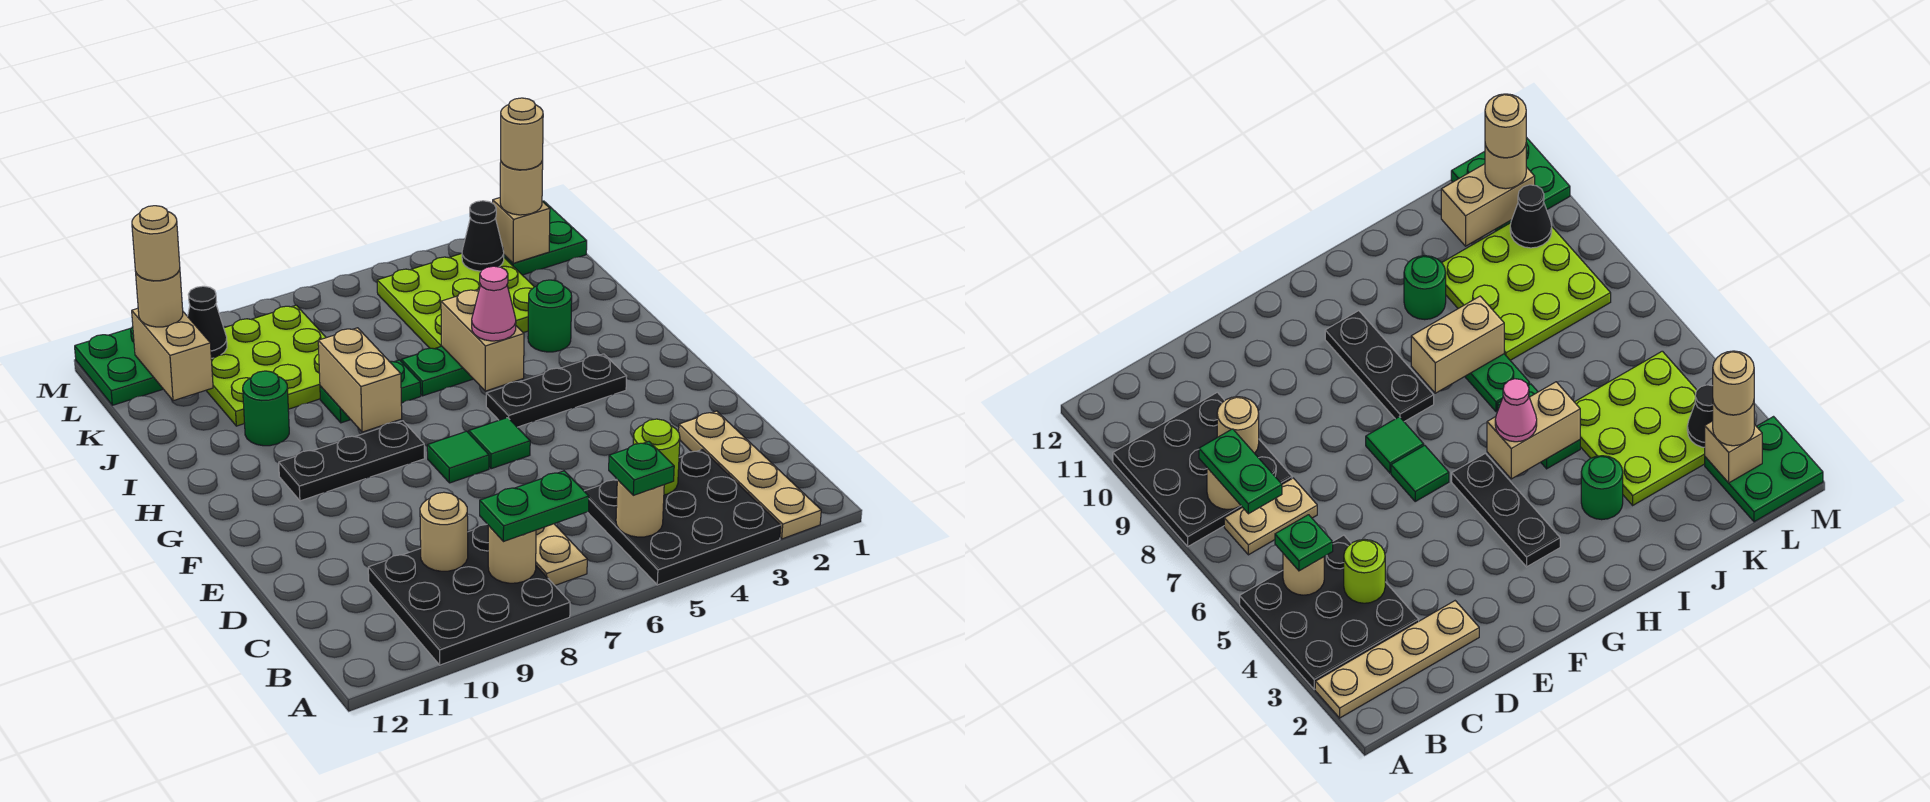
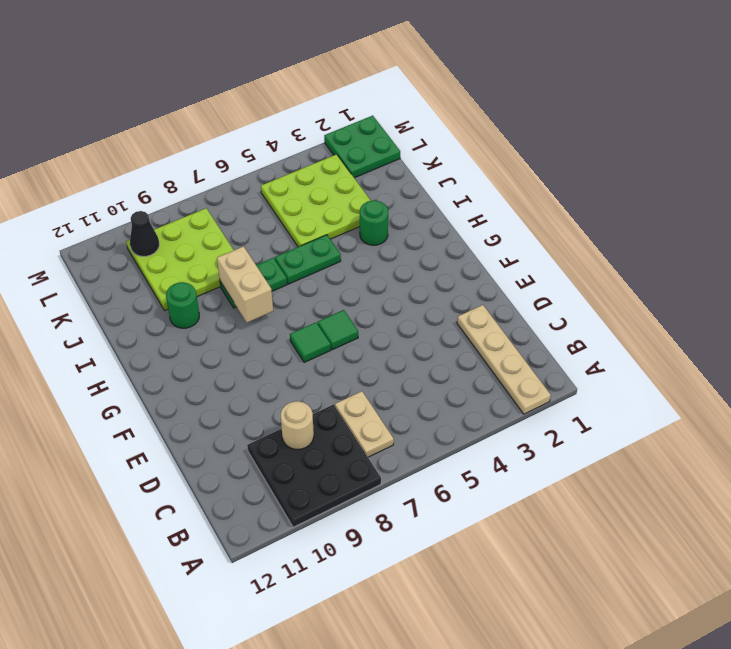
none -> black plate A3:C5 level 1
none -> black plate G3:G5 level 1
none -> black plate G8:G10 level 1
none -> green plate L11:M12 level 1

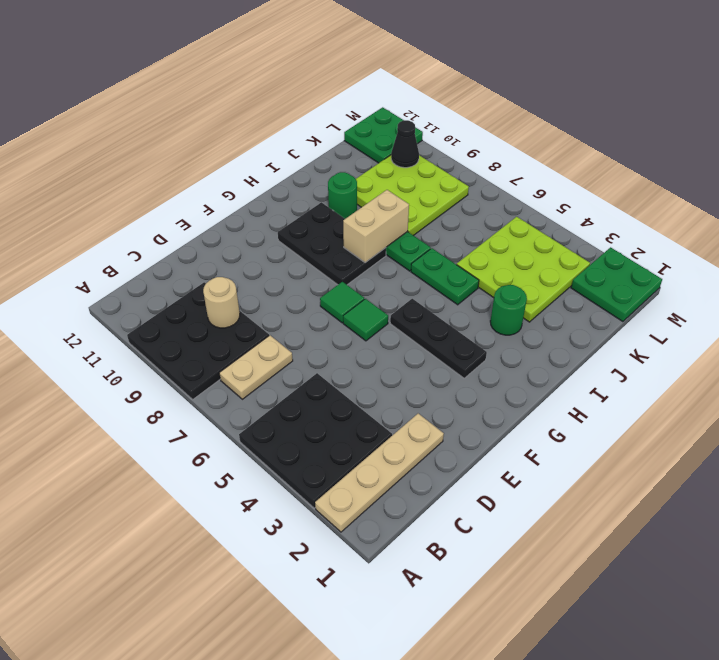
black plate G8:H10 level 1 -> black plate G8:G10 level 1
none -> tan round brick B5 level 2
none -> tan round brick B8 level 2
none -> lime round brick C4 level 2
none -> tan brick H5:I5 level 2

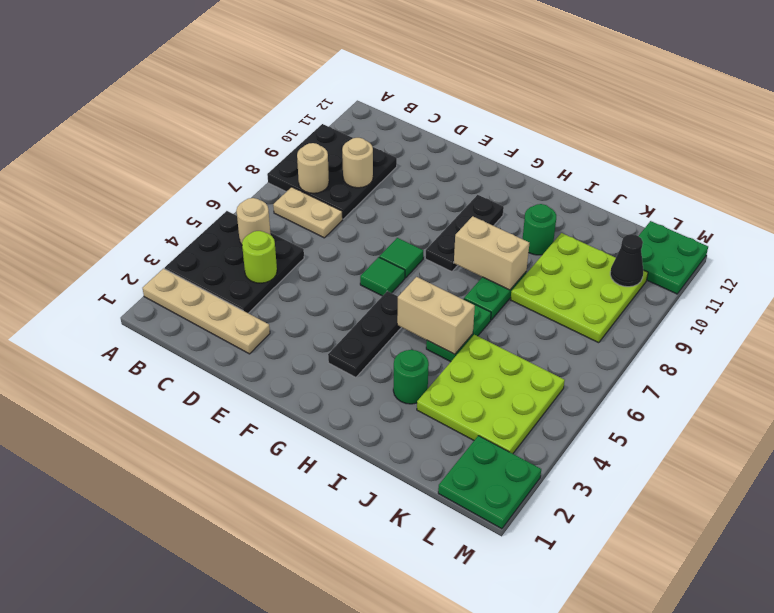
none -> tan brick K11:L11 level 2
none -> tan brick L2 level 2
none -> black cone L3 level 2
none -> green plate B5 level 3

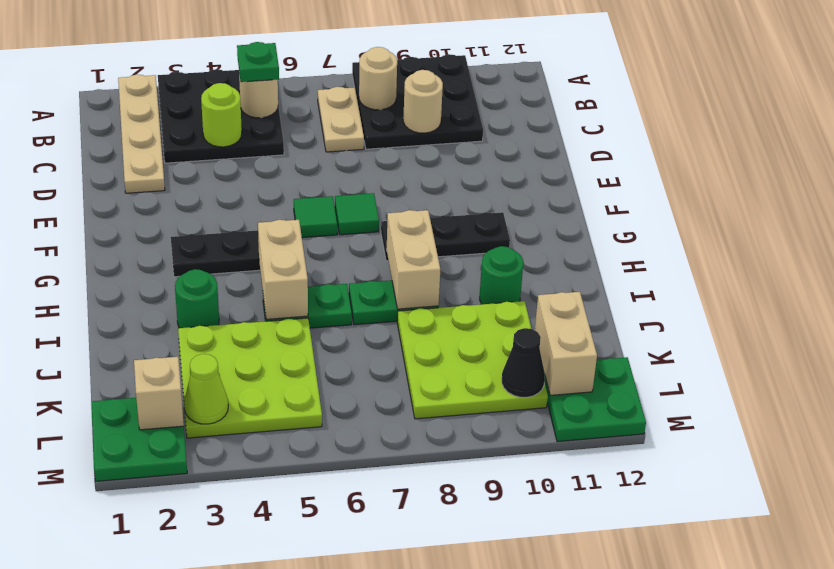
lime cone L3 level 2 -> black cone L3 level 2
none -> green plate B7:B8 level 3
none -> pink cone H5 level 3
none -> tan round brick L2 level 3
none -> tan round brick L11 level 3

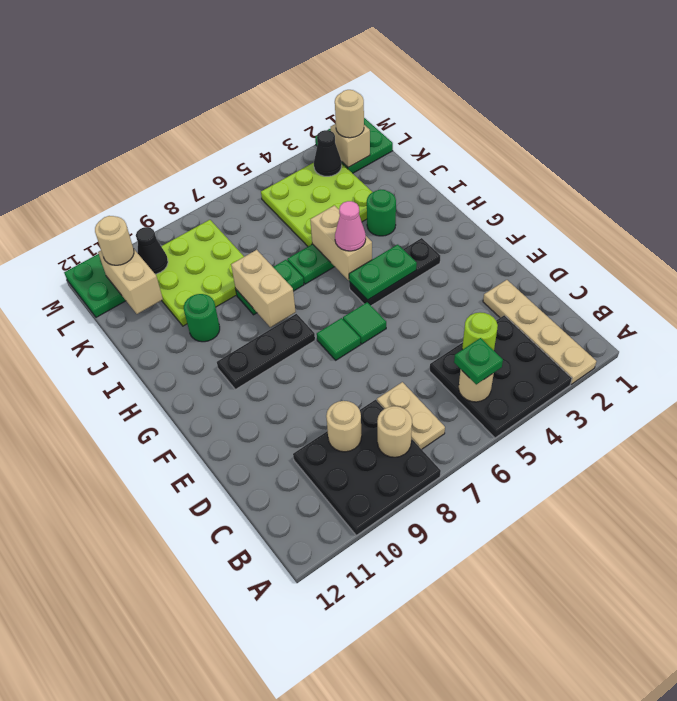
green plate G4:G5 level 2 -> green plate B7:B8 level 3
none -> tan round brick L2 level 4
none -> tan round brick L11 level 4

